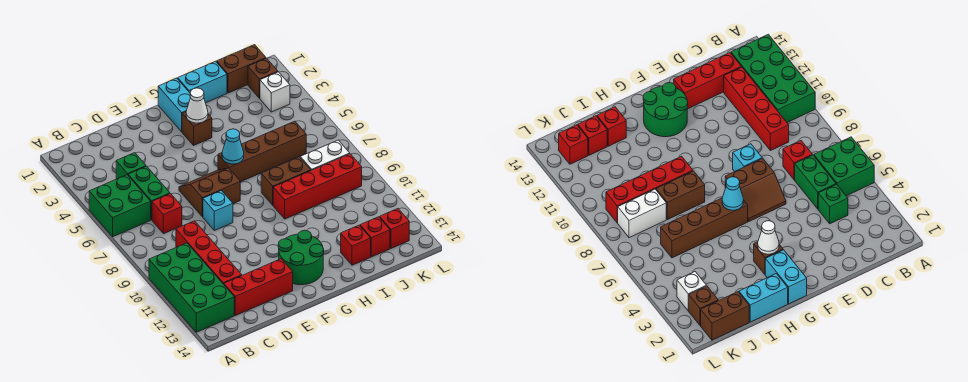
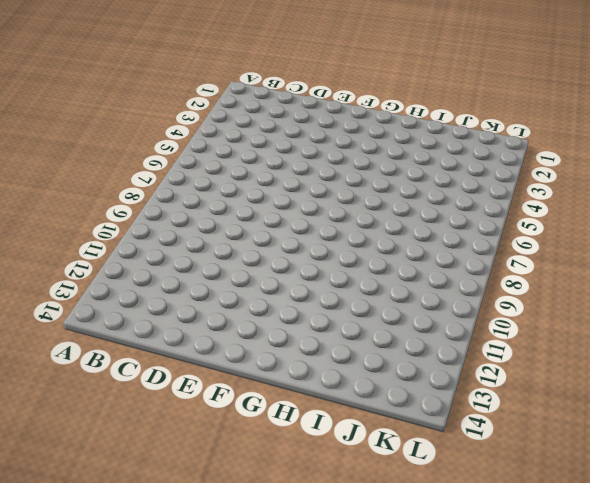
none -> green brick A5:B6 level 1
none -> green brick A10:B13 level 1
none -> green brick C4 level 1

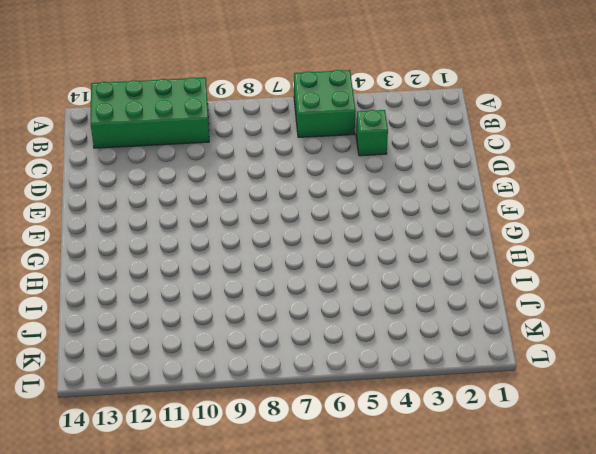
none -> green brick C5:C6 level 1
none -> red brick C7 level 1
none -> red brick C9:C12 level 1

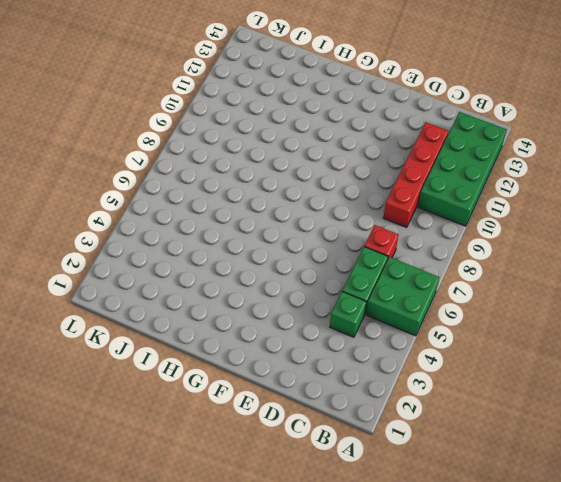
none -> red brick C13:E13 level 1
none -> brown slope E6:F7 level 1 top 7
none -> cyan brick E8 level 1

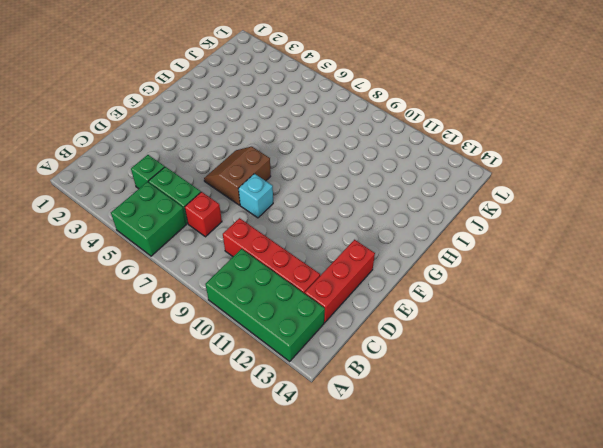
none -> green round brick F12:G13 level 1
none -> cyan brick G1:G2 level 1
none -> brown brick G3 level 1

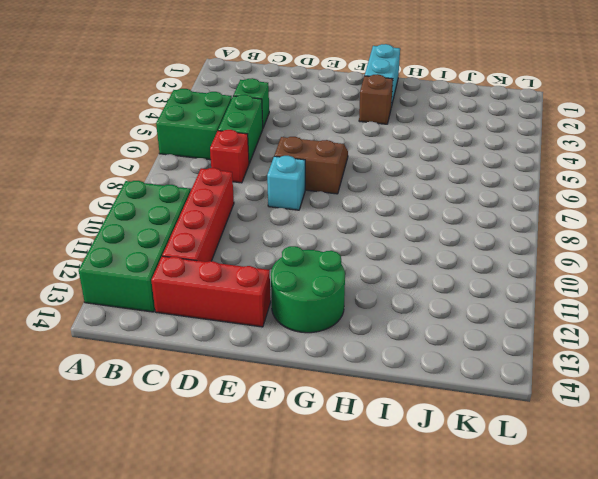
none -> brown brick G6:J6 level 1
none -> cyan brick H1:I1 level 1
none -> brown brick H8:I8 level 1

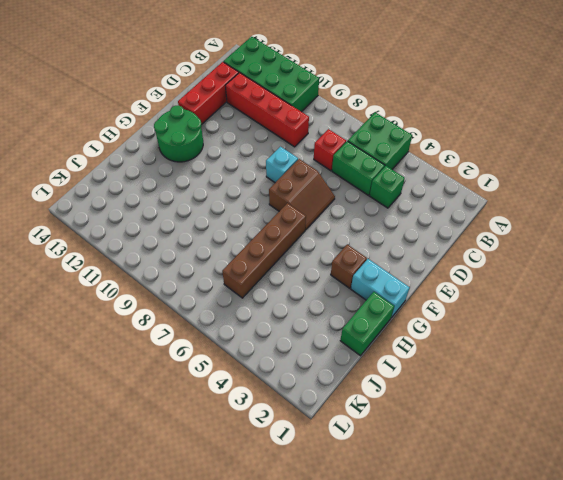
green brick H1:I1 level 1 -> cyan brick H1:I1 level 1
none -> brown brick H8:I8 level 1
none -> red brick H9:K9 level 1
none -> red brick I13 level 1

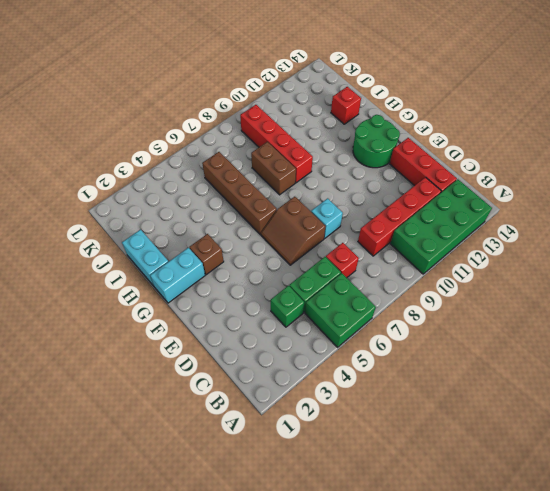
none -> brown brick J1:K1 level 1
none -> white brick J8:K8 level 1
none -> red brick J13 level 1

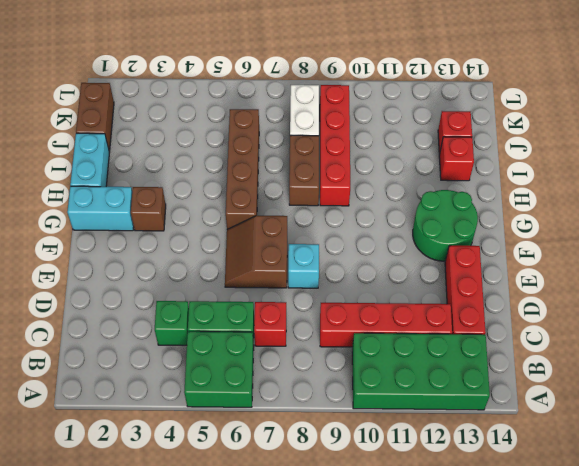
none -> brown brick K2 level 1
none -> white brick K3 level 1
none -> red brick K13 level 1

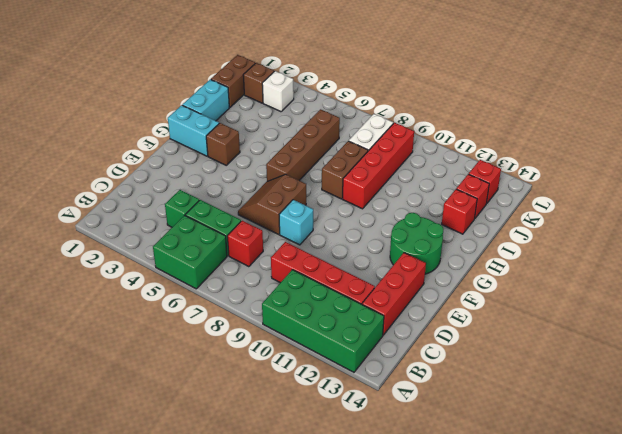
none -> white cone G3 level 2
none -> cyan cone G6 level 2

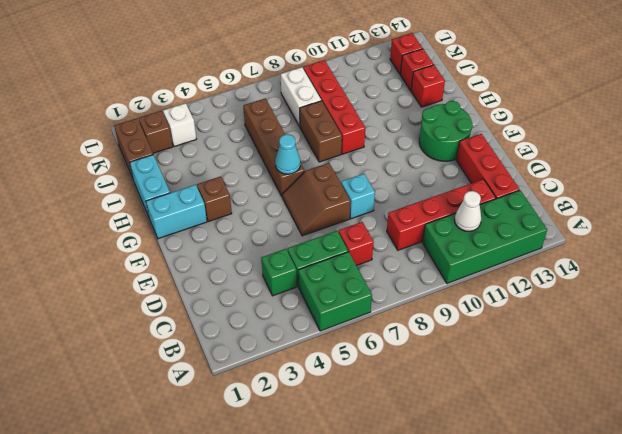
white cone B11 level 2 -> white cone G3 level 2

